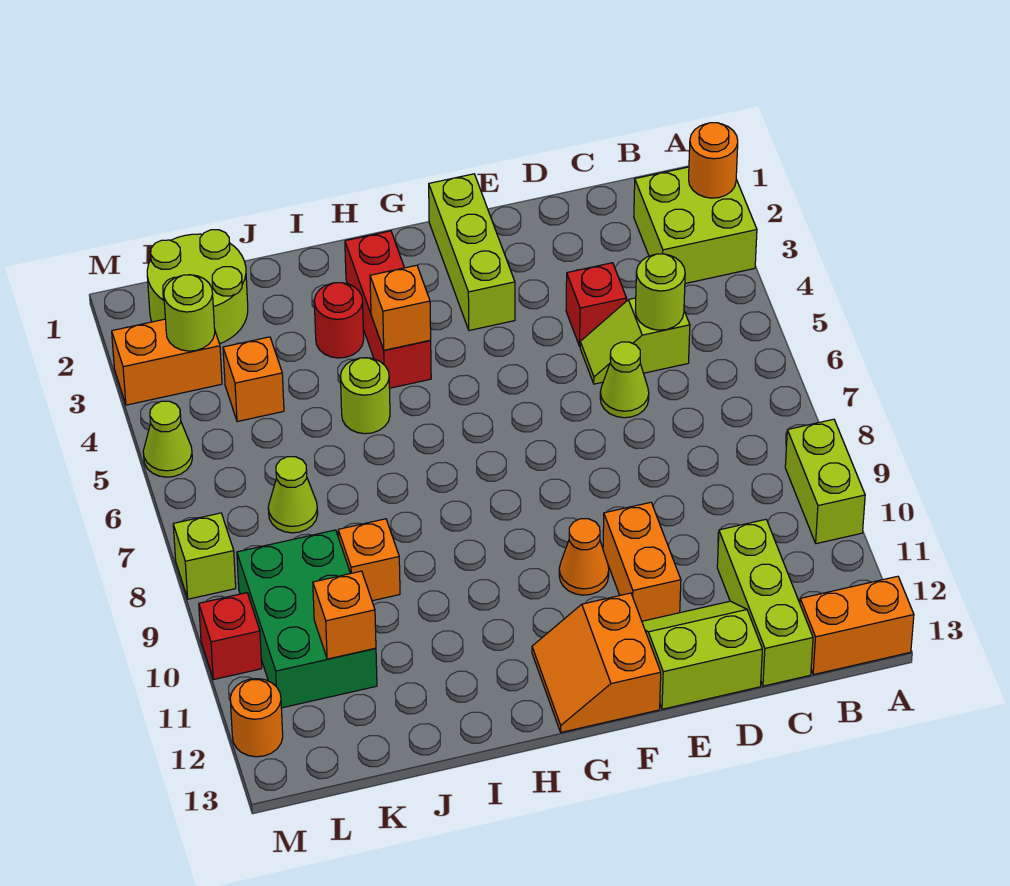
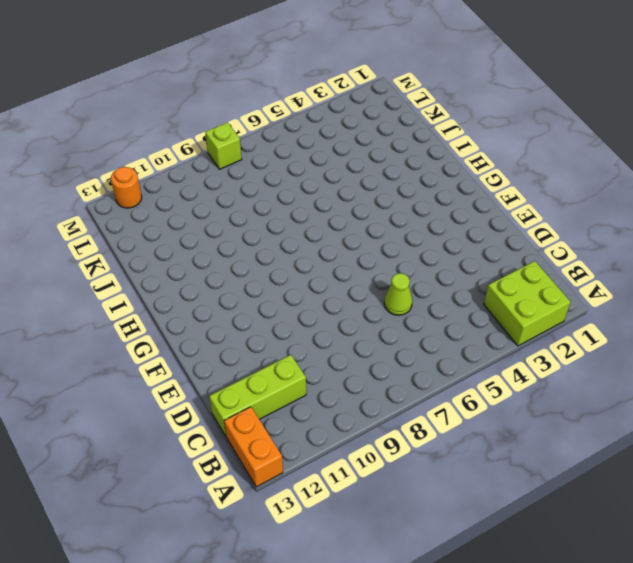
none -> lime brick A9:A10 level 1
none -> lime slope C5:D5 level 1 top C
none -> red brick D4 level 1
none -> lime slope D12:E13 level 1 top 13

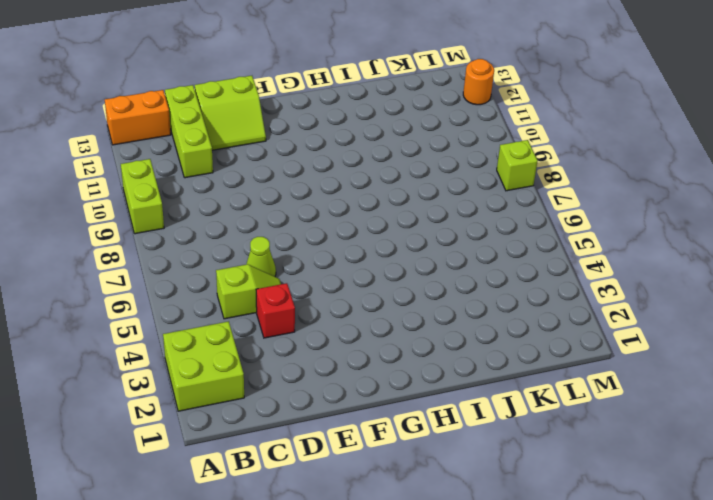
none -> orange brick E10:E11 level 1
none -> lime brick F1:F3 level 1
none -> orange cone F10 level 1
none -> orange slope F12:G13 level 1 top F

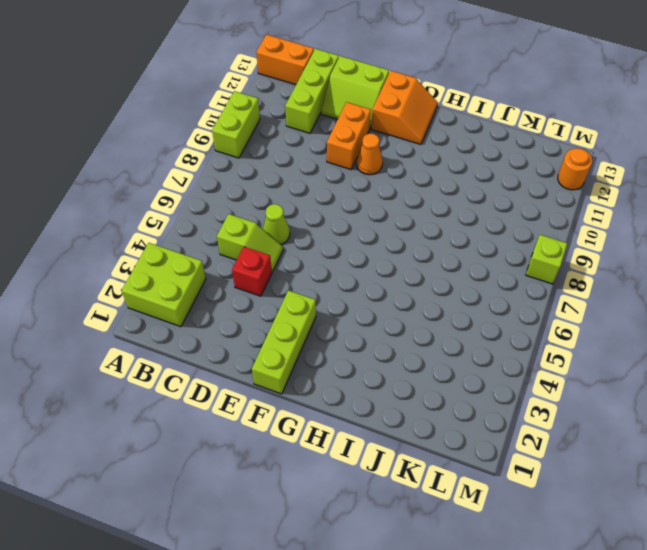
none -> red brick H2:H4 level 1
none -> red round brick I3 level 1
none -> lime round brick I5 level 1
none -> orange brick J9 level 1

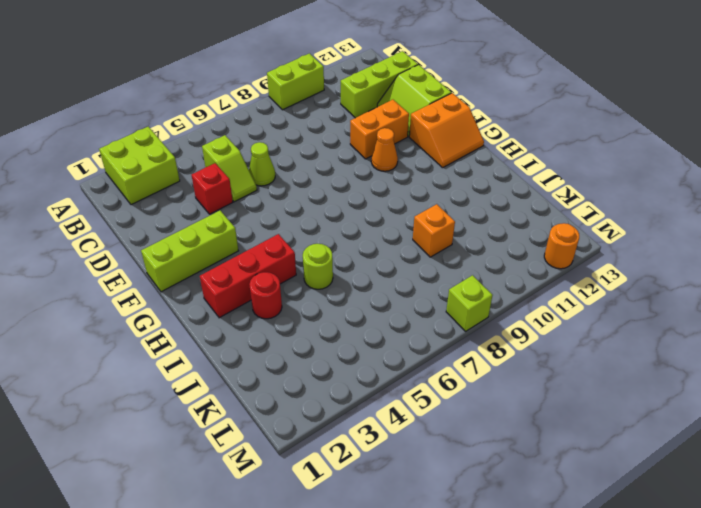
none -> orange brick A13:B13 level 1
none -> lime round brick K1:L2 level 1
none -> orange brick K4 level 1
none -> lime cone K7 level 1

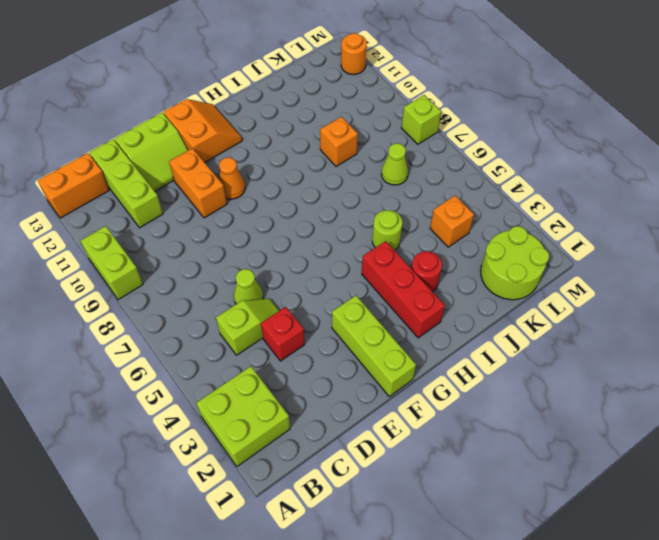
none -> green brick K9:L11 level 1
none -> orange brick L3:M3 level 1
none -> lime cone M5 level 1
none -> red brick M10 level 1

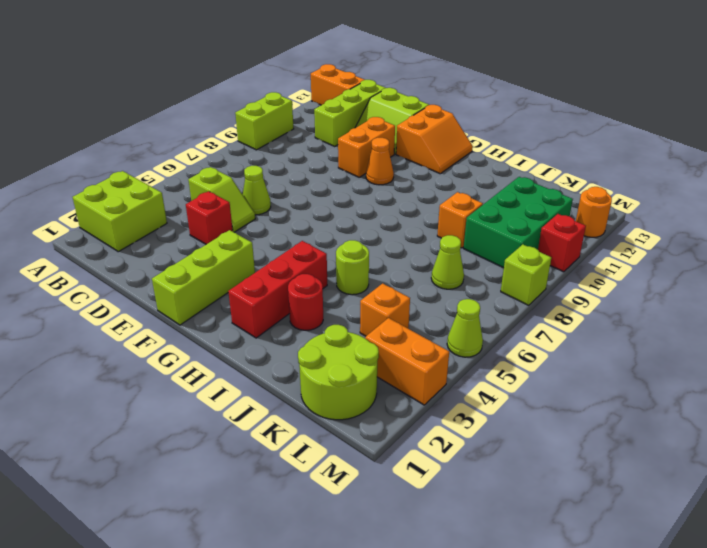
none -> orange round brick A2 level 2
none -> lime round brick C5 level 2
none -> orange brick H4 level 2
none -> orange brick K11 level 2

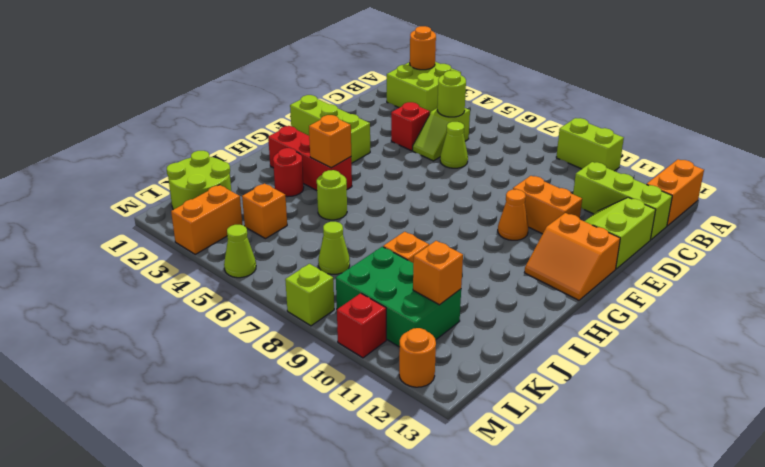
none -> lime round brick L3 level 2

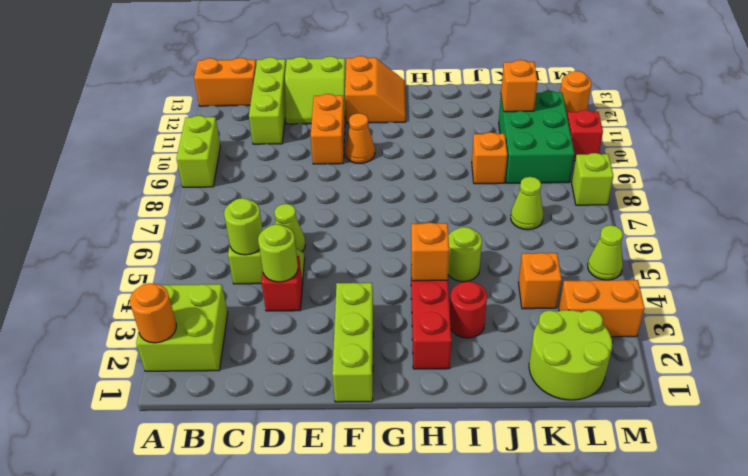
lime round brick D4 level 2 -> lime round brick L3 level 2

